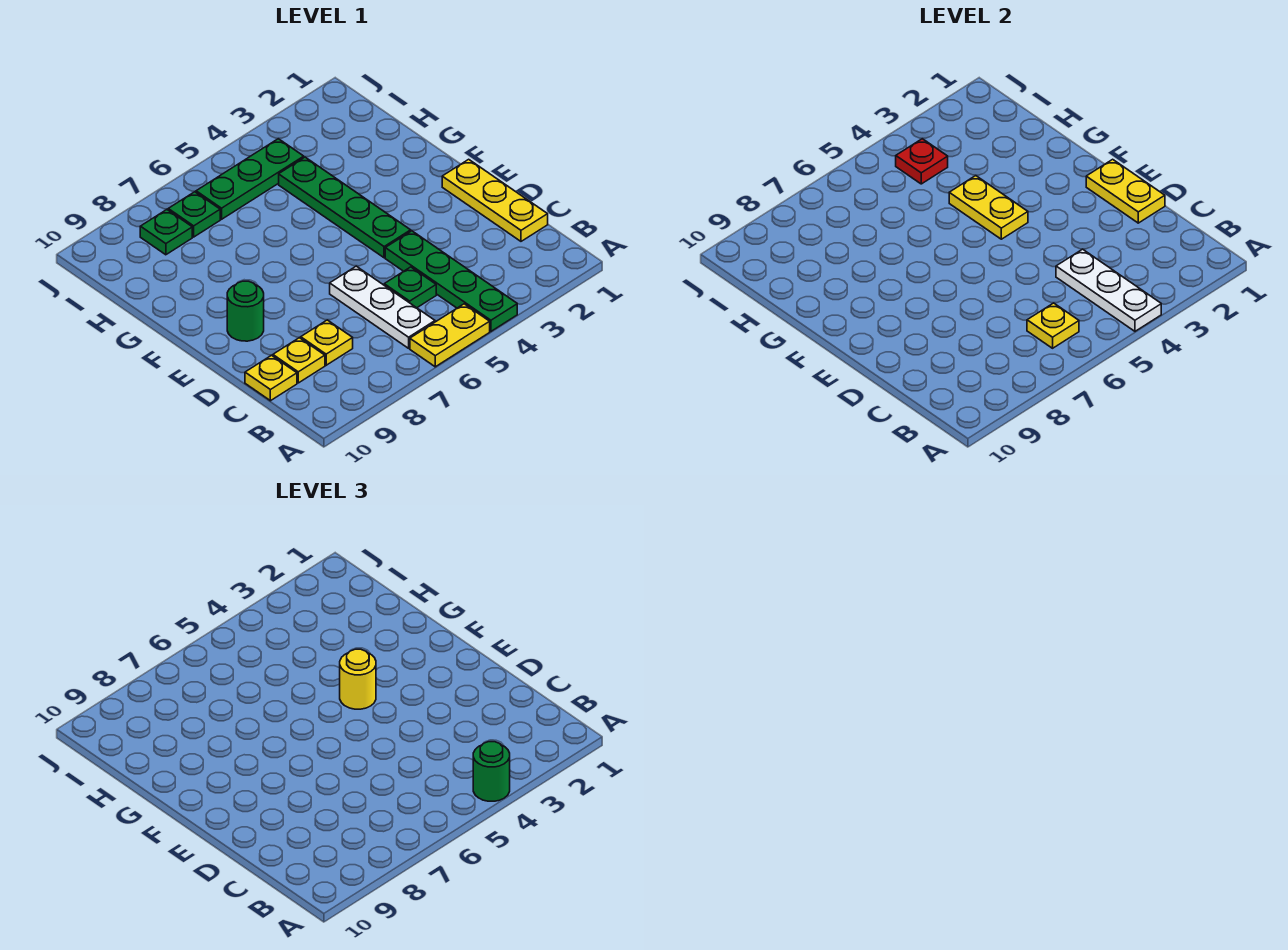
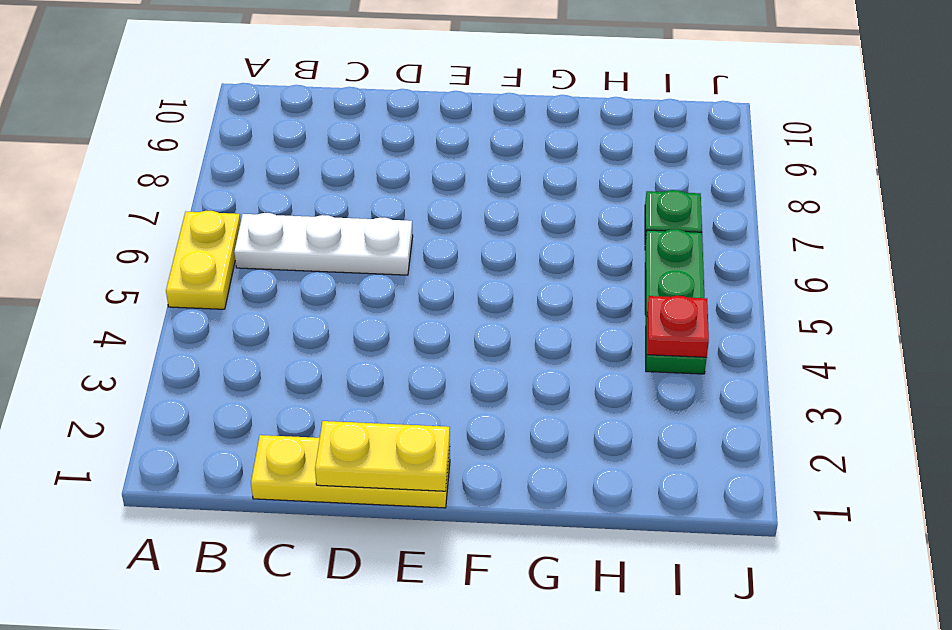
none -> green plate A4:D4 level 1
none -> green plate C5 level 1
none -> yellow plate C8 level 1

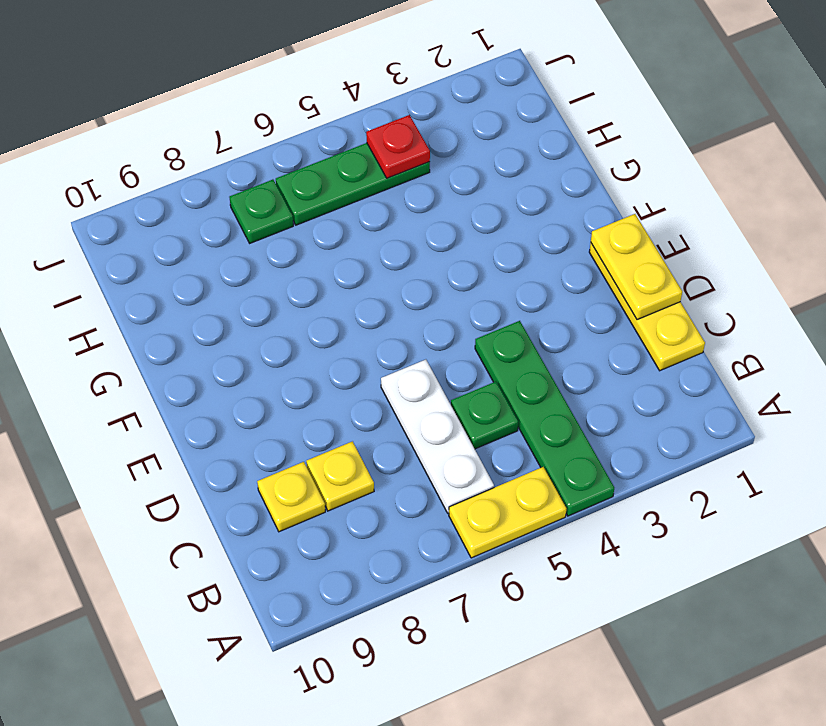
none -> yellow plate C10 level 1
none -> green plate E4:H4 level 1
none -> green round brick E9 level 1

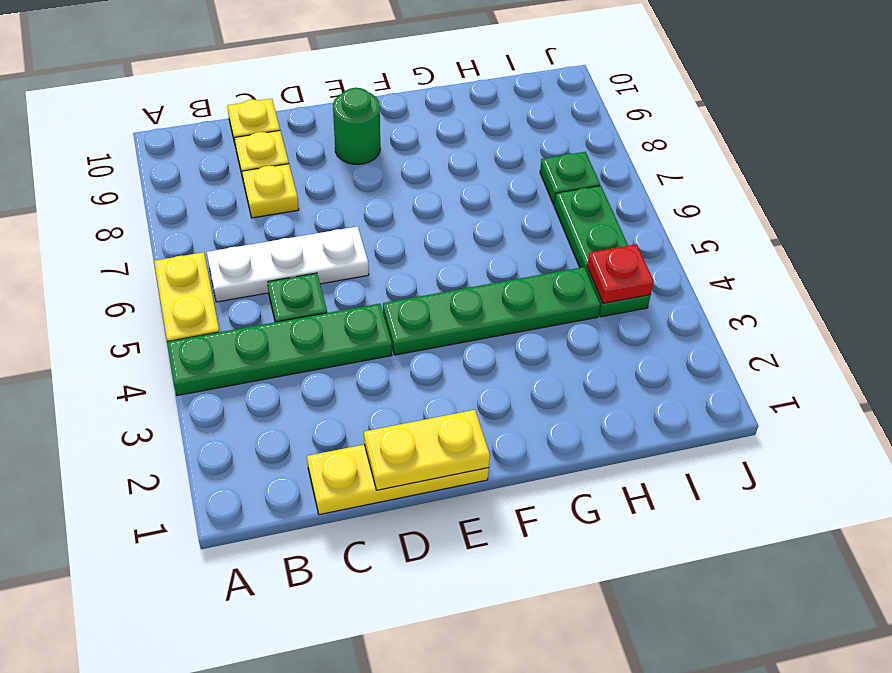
none -> green plate I8 level 1
none -> white plate A4:C4 level 2
none -> yellow plate B6 level 2

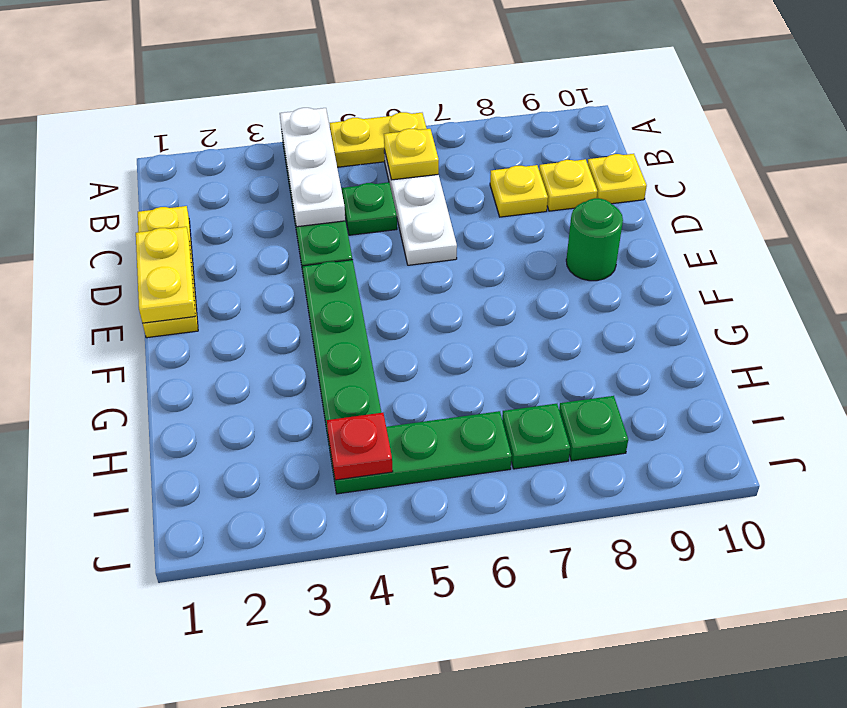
none -> yellow plate F4:G4 level 2
none -> green round brick A4 level 3
none -> yellow round brick F4 level 3

